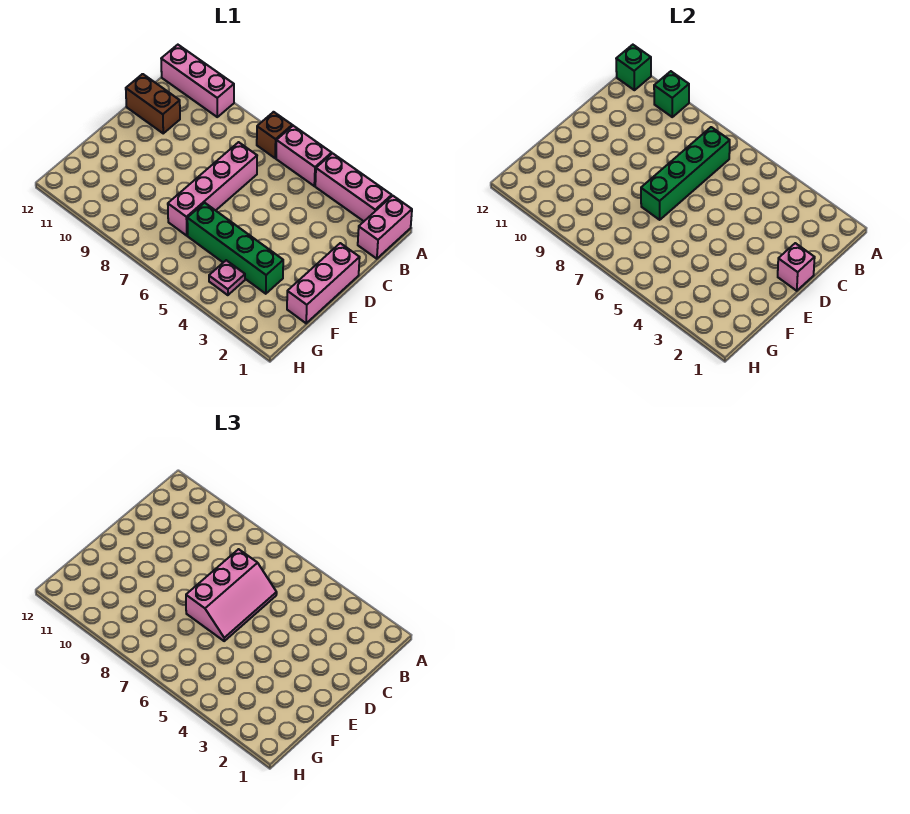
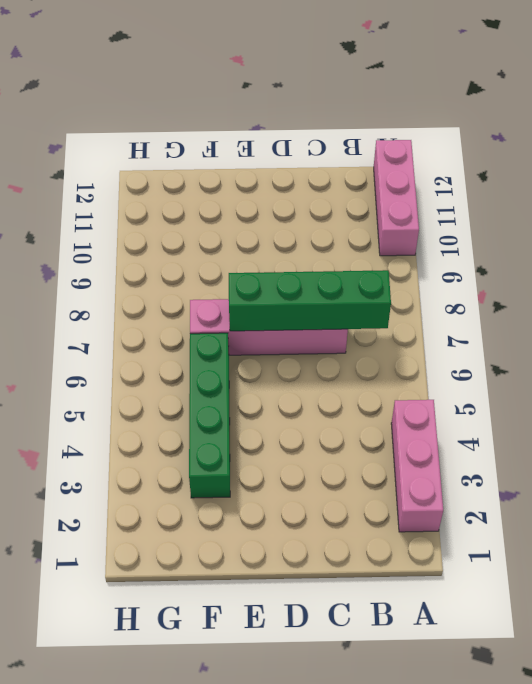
none -> pink brick A1:B1 level 1
none -> pink brick A5:A6 level 1
none -> brown brick A7 level 1

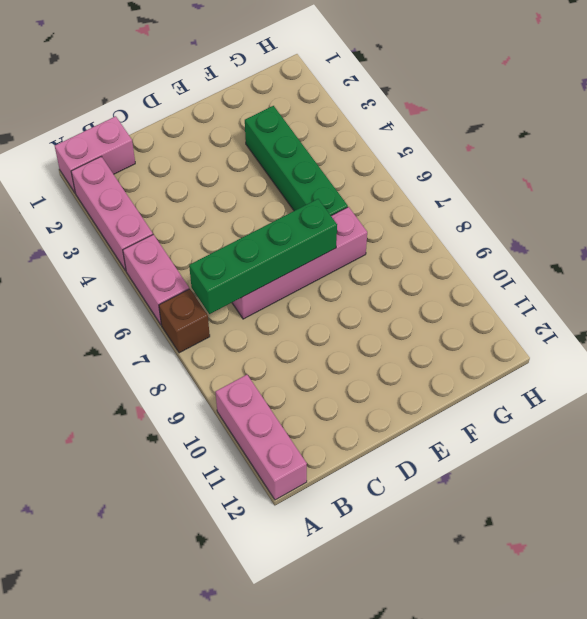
none -> brown brick C11:C12 level 1
none -> pink brick D1:F1 level 1
none -> pink plate G4 level 1

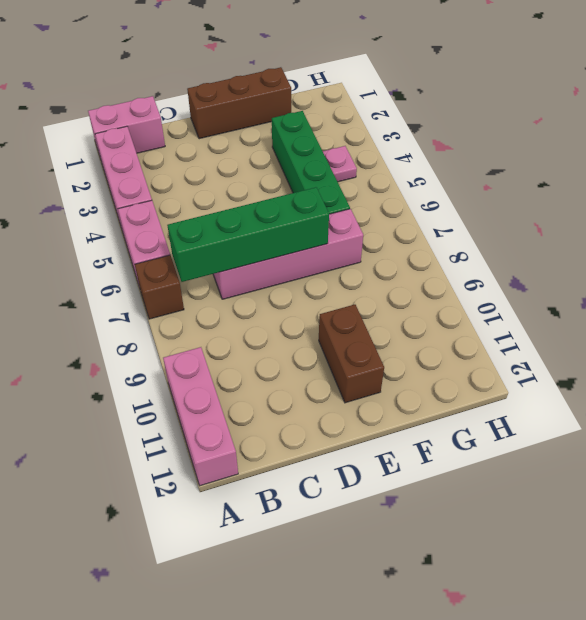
brown brick D1:F1 level 1 -> pink brick D1:F1 level 1
brown brick E10:E11 level 1 -> brown brick C11:C12 level 1
none -> green brick A10 level 2
none -> green brick A12 level 2
none -> pink brick D1 level 2

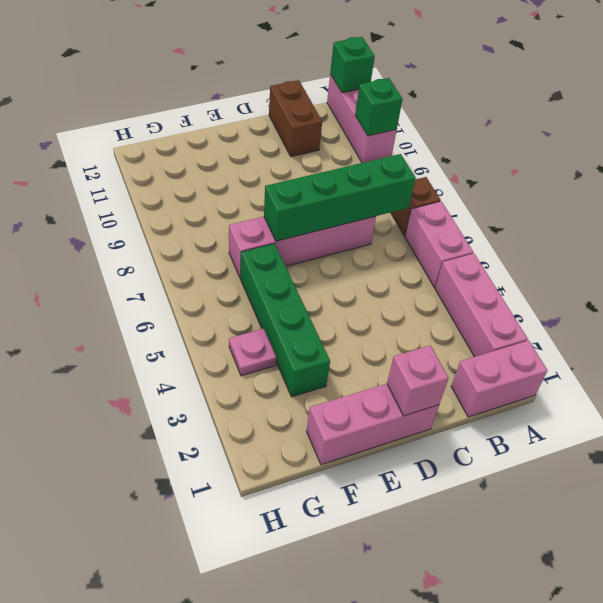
none -> pink slope C6:E7 level 3 top 7

